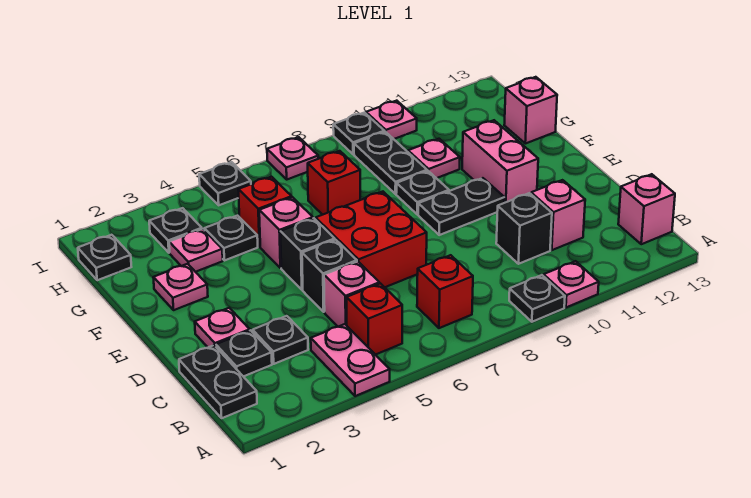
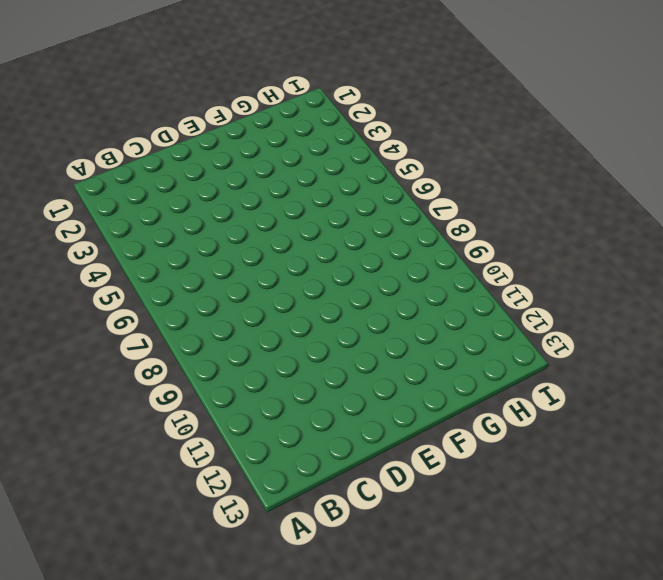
none -> pink plate A4:B4 level 1
none -> black plate A9 level 1
none -> pink plate A10 level 1
none -> black plate B1:C1 level 1

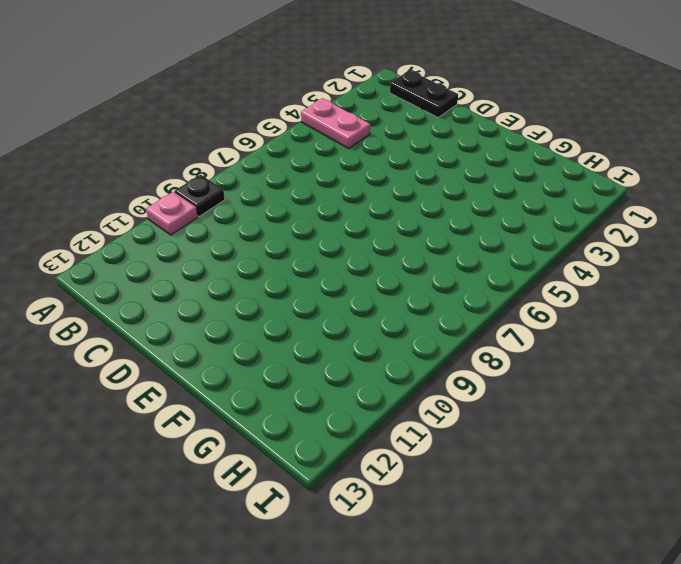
none -> red brick B5 level 1
none -> red brick B7 level 1
none -> pink brick B13 level 1
none -> black plate C2 level 1

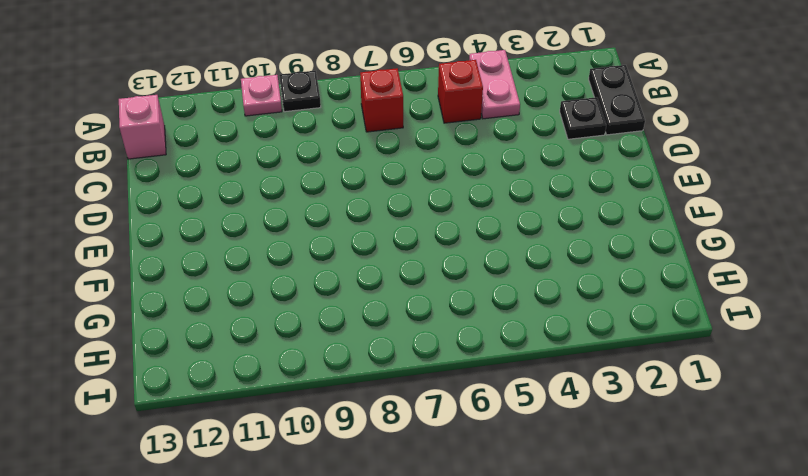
none -> black plate C3 level 1
none -> pink brick C5 level 1
none -> black brick C10 level 1
none -> pink brick C11 level 1

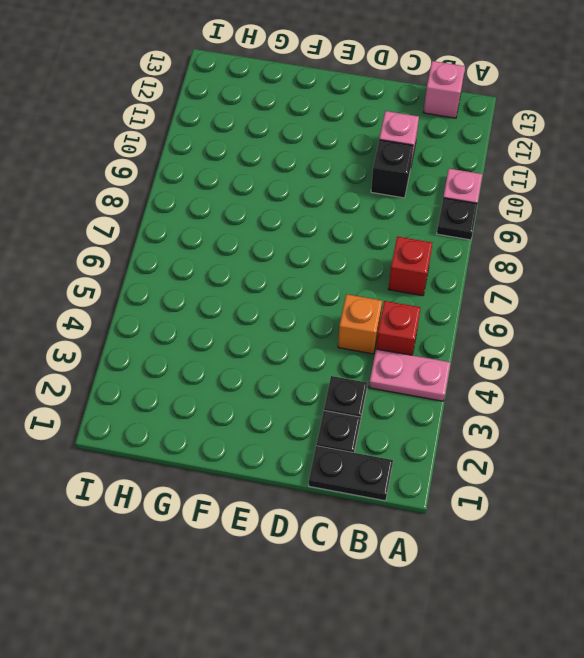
orange brick C5 level 1 -> pink brick C5 level 1
none -> pink plate D2 level 1
none -> black brick D5 level 1
none -> red brick D6:E7 level 1
none -> black brick E5 level 1

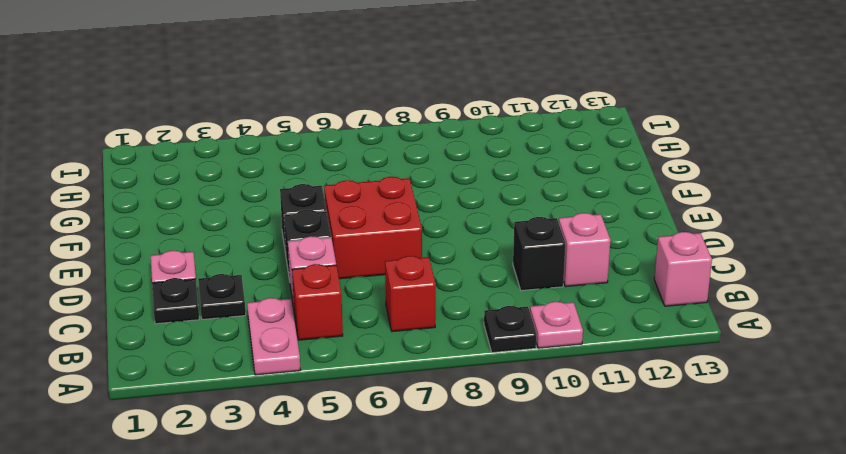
none -> black plate B1:C1 level 1
none -> black plate E9:E10 level 1
none -> pink brick E11:F11 level 1
none -> pink plate F2 level 1

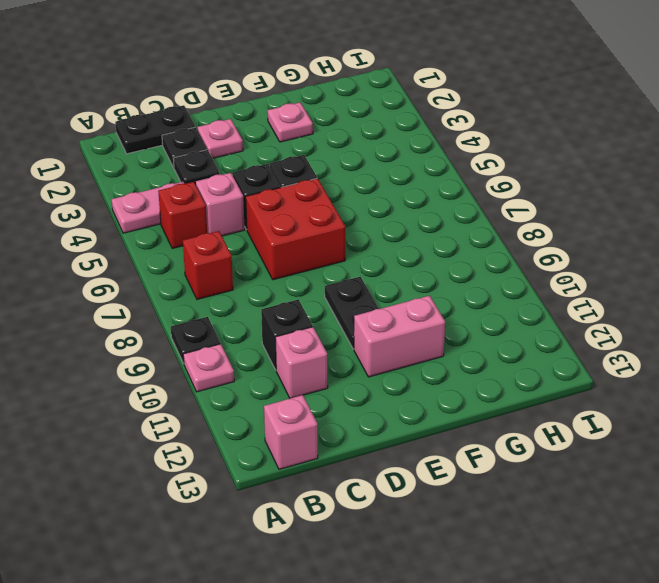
none -> pink brick F5 level 1
none -> black plate F9 level 1
none -> pink plate G3 level 1
none -> black plate G4 level 1

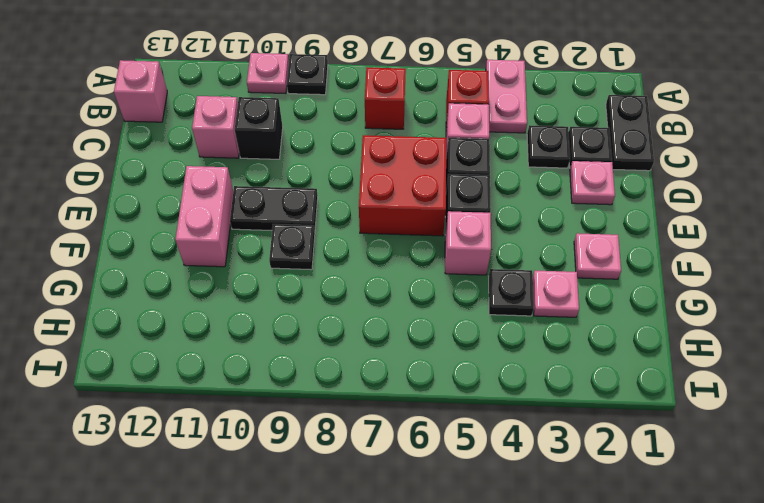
none -> red brick G5 level 1
none -> red brick G7 level 1
none -> black plate G9:H9 level 1
none -> pink plate G10 level 1

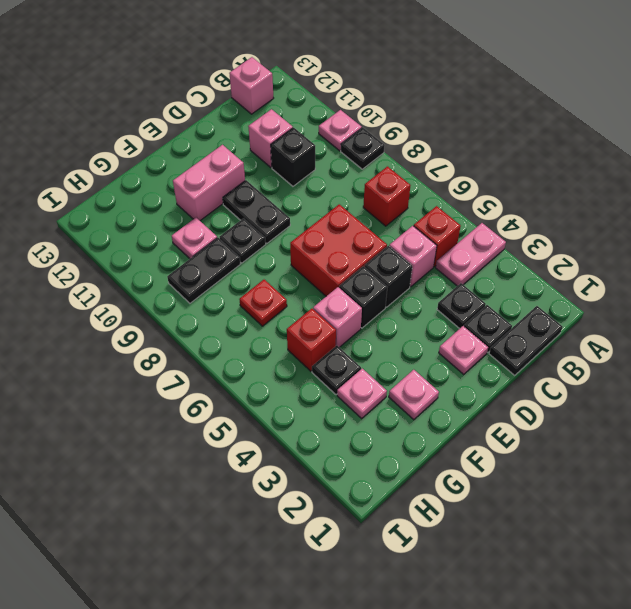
red plate G7 level 1 -> red brick G7 level 1
none -> pink brick G13 level 1
none -> black plate H1 level 1
none -> black plate H3 level 1
none -> black plate I5 level 1

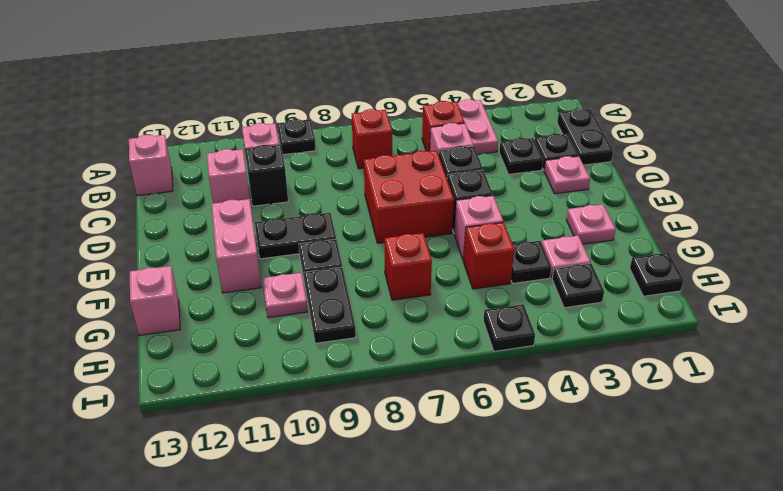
none -> pink plate I7 level 1
none -> black plate I9 level 1
none -> pink plate I10 level 1

